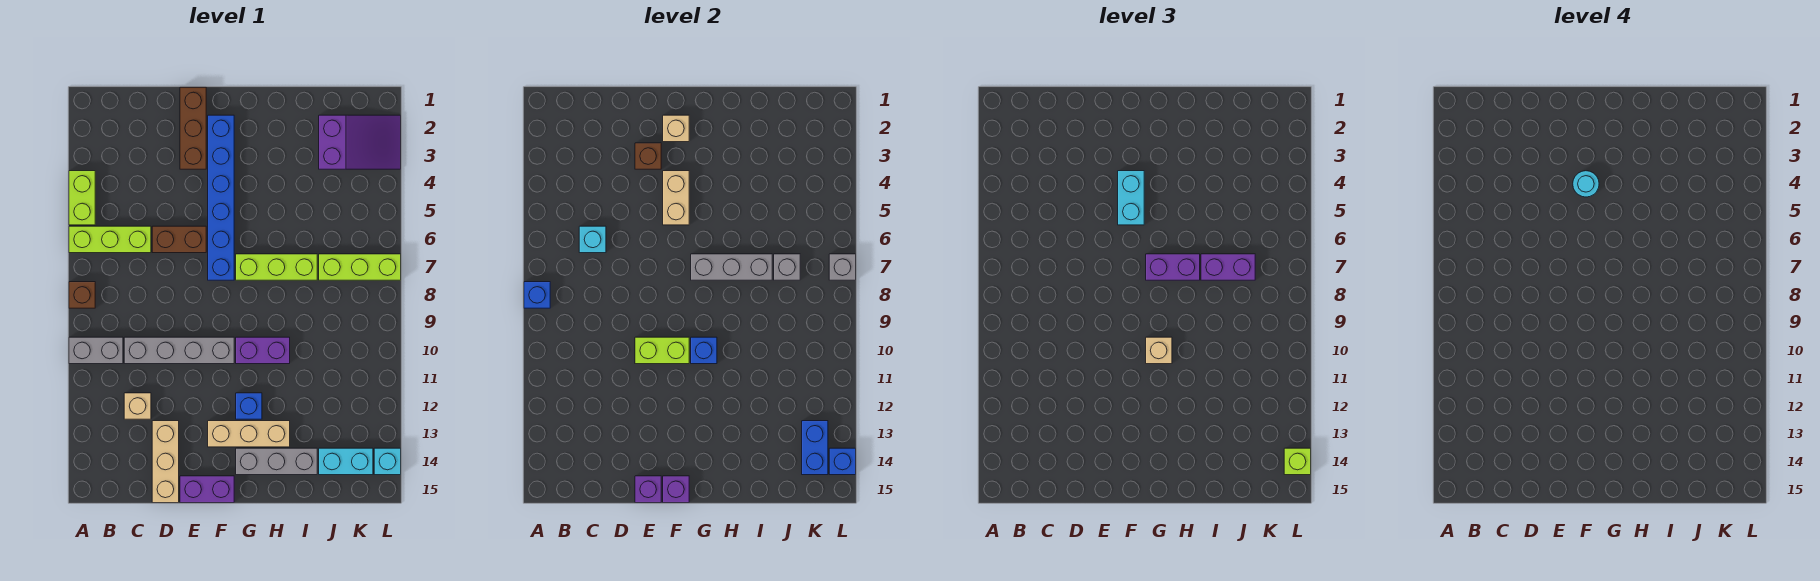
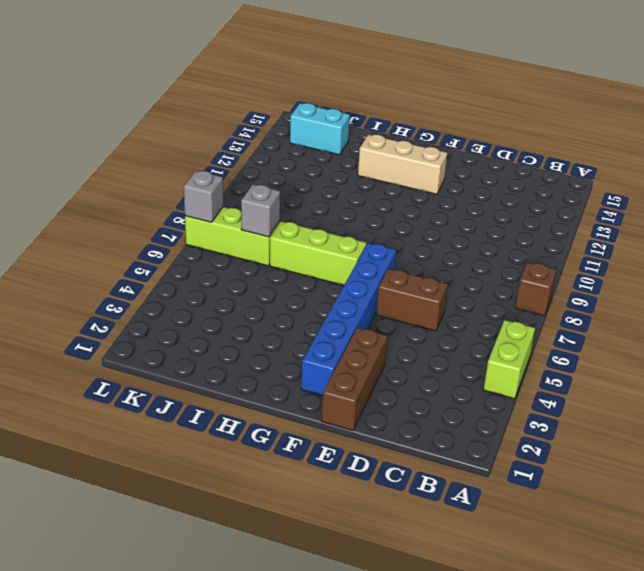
none -> lime brick A6:C6 level 1
none -> grey brick A10:B10 level 1
none -> grey brick C10:F10 level 1
none -> tan brick C12 level 1

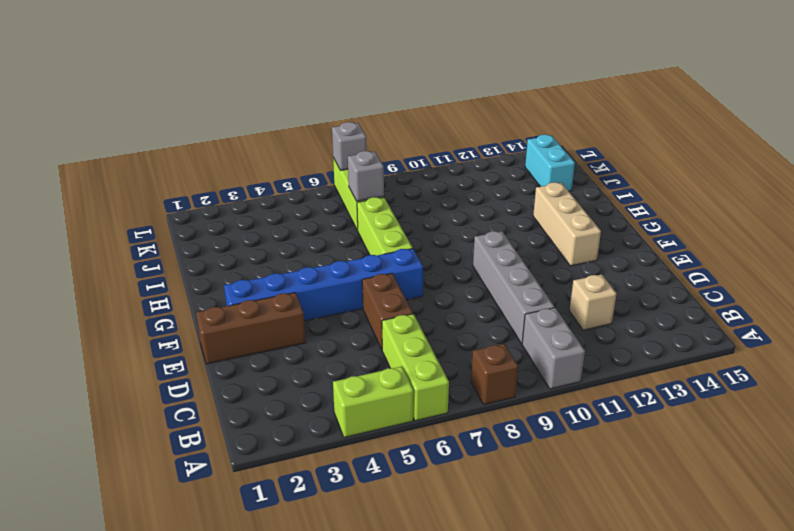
none -> tan brick D13:D15 level 1
none -> purple brick E15:F15 level 1
none -> purple brick G10:H10 level 1
none -> blue brick G12 level 1

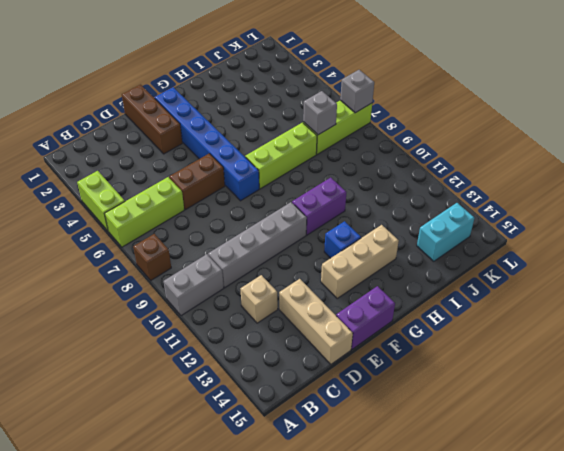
none -> grey brick G14:I14 level 1
none -> purple slope J2:L3 level 1 top J
none -> cyan brick L14 level 1
none -> blue brick A8 level 2

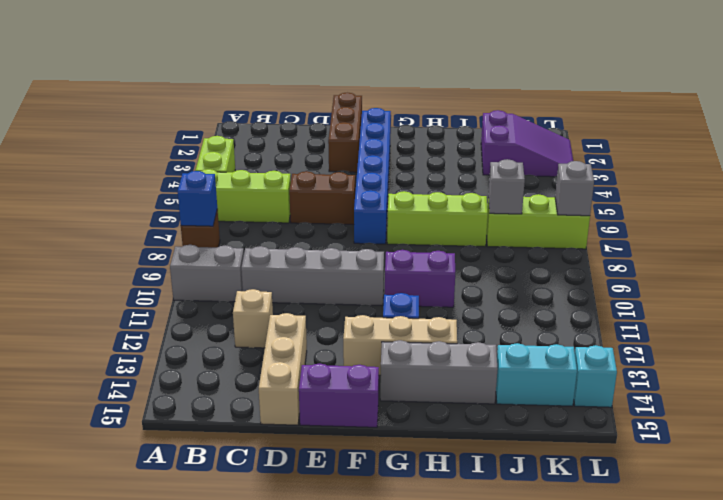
none -> cyan brick C6 level 2
none -> brown brick E3 level 2
none -> lime brick E10:F10 level 2
none -> purple brick E15 level 2

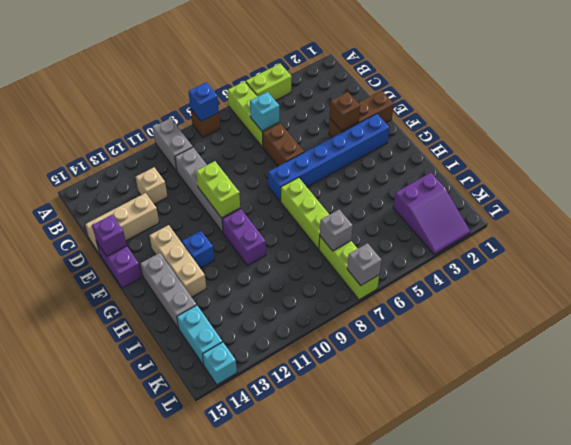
none -> tan brick F2 level 2
none -> tan brick F4:F5 level 2
none -> purple brick F15 level 2
none -> grey brick G7:I7 level 2

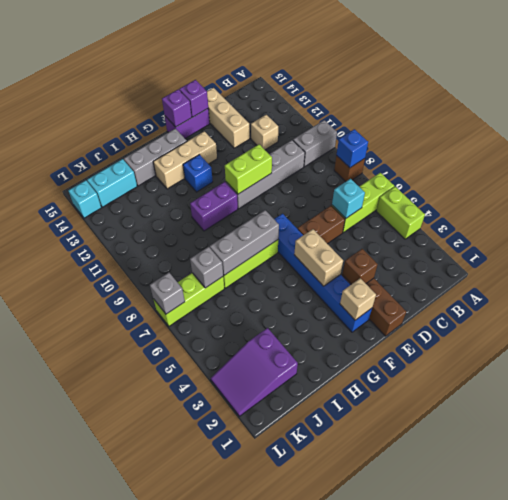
none -> blue brick G10 level 2
none -> blue brick K13:K14 level 2
none -> blue brick L14 level 2
none -> cyan brick F4:F5 level 3

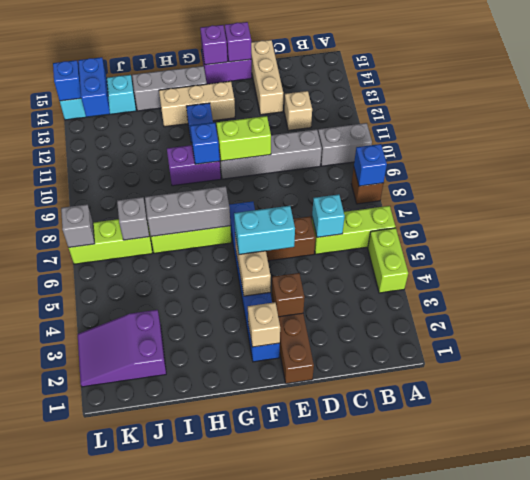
cyan brick E5:F5 level 3 -> cyan brick F4:F5 level 3
none -> purple brick G7:H7 level 3
none -> tan brick G10 level 3
none -> purple brick I7:J7 level 3
none -> lime brick L14 level 3

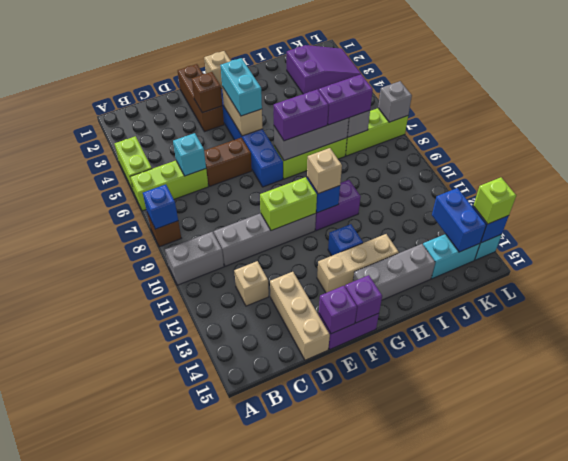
none -> cyan round brick F4 level 4

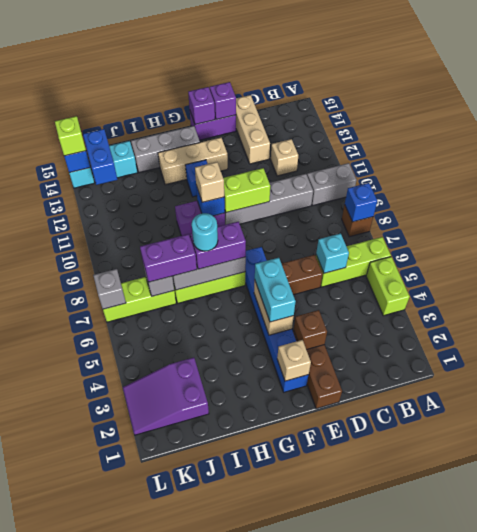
cyan round brick H7 level 4 -> cyan round brick F4 level 4

